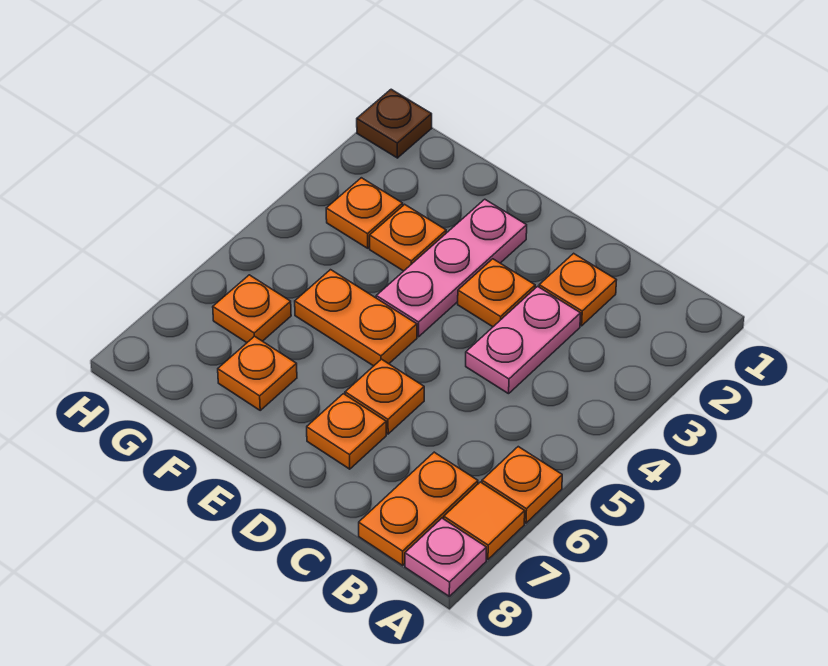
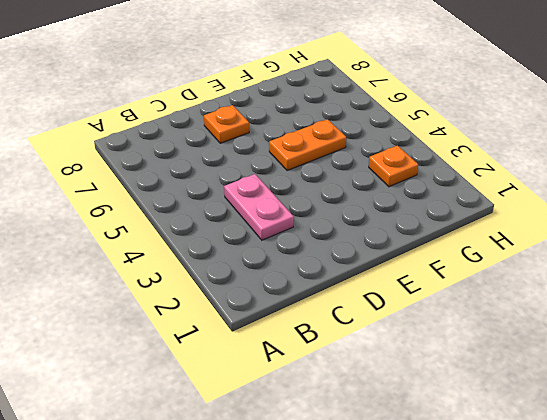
none -> orange plate A6 level 1
none -> orange tile A7 level 1
none -> pink plate A8 level 1

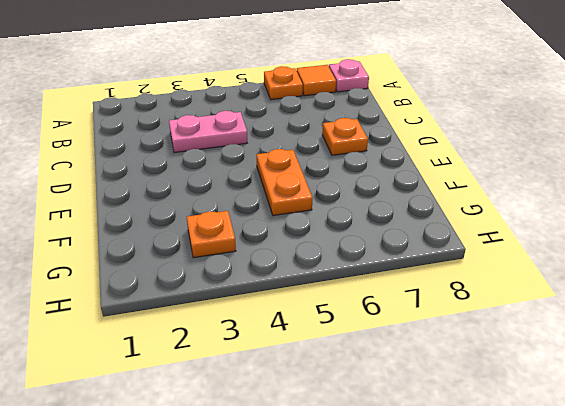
none -> orange plate B7:B8 level 1
none -> orange plate C2 level 1
none -> orange plate D3 level 1

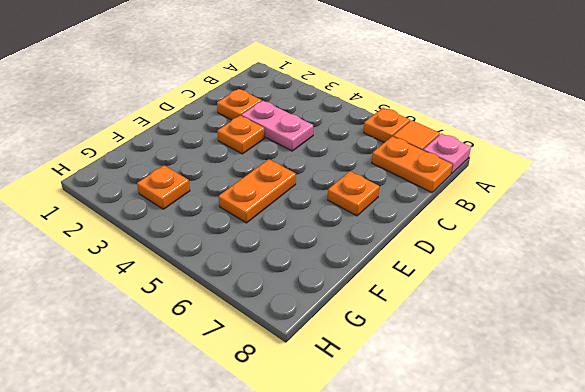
none -> orange plate D6 level 1
none -> pink plate E2:E4 level 1
none -> orange plate F3 level 1

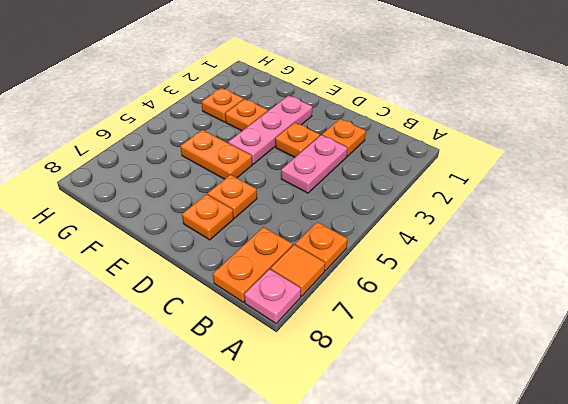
none -> orange plate F7 level 1
none -> orange plate G6 level 1
none -> brown plate H1 level 1

